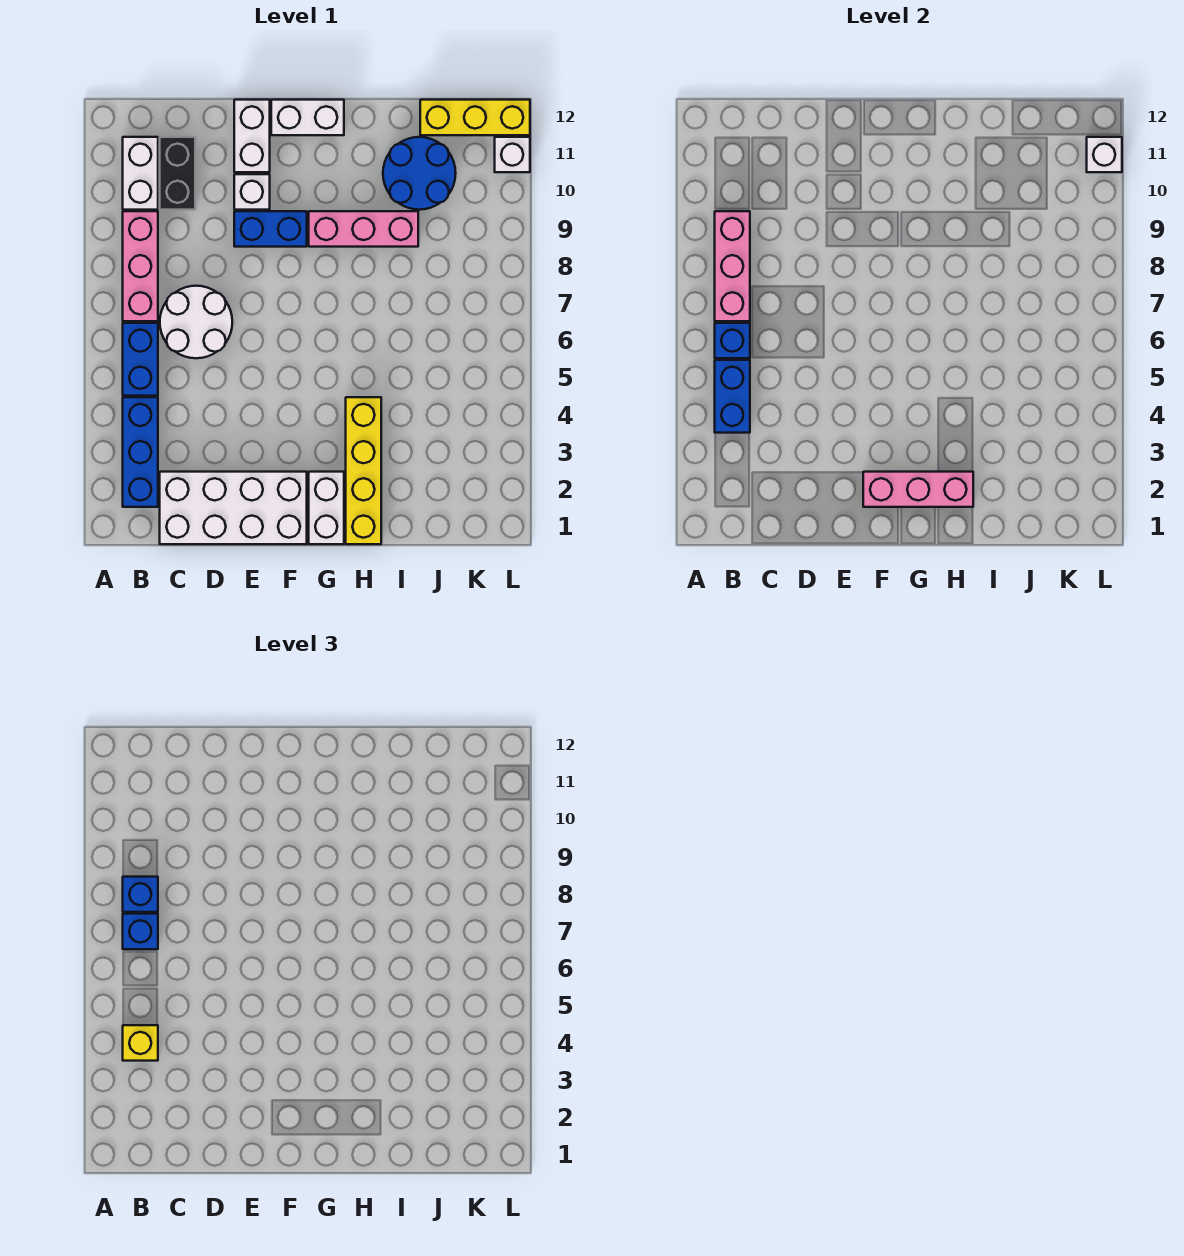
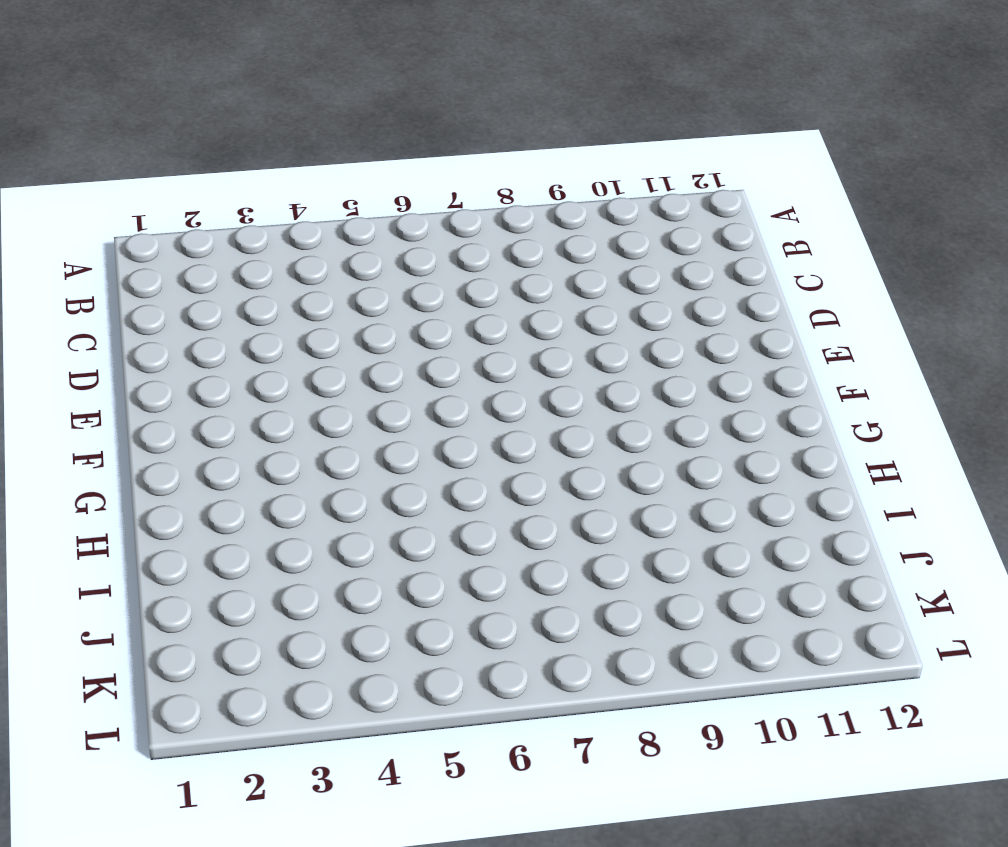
none -> blue brick B2:B4 level 1
none -> blue brick B5:B6 level 1
none -> pink brick B7:B9 level 1

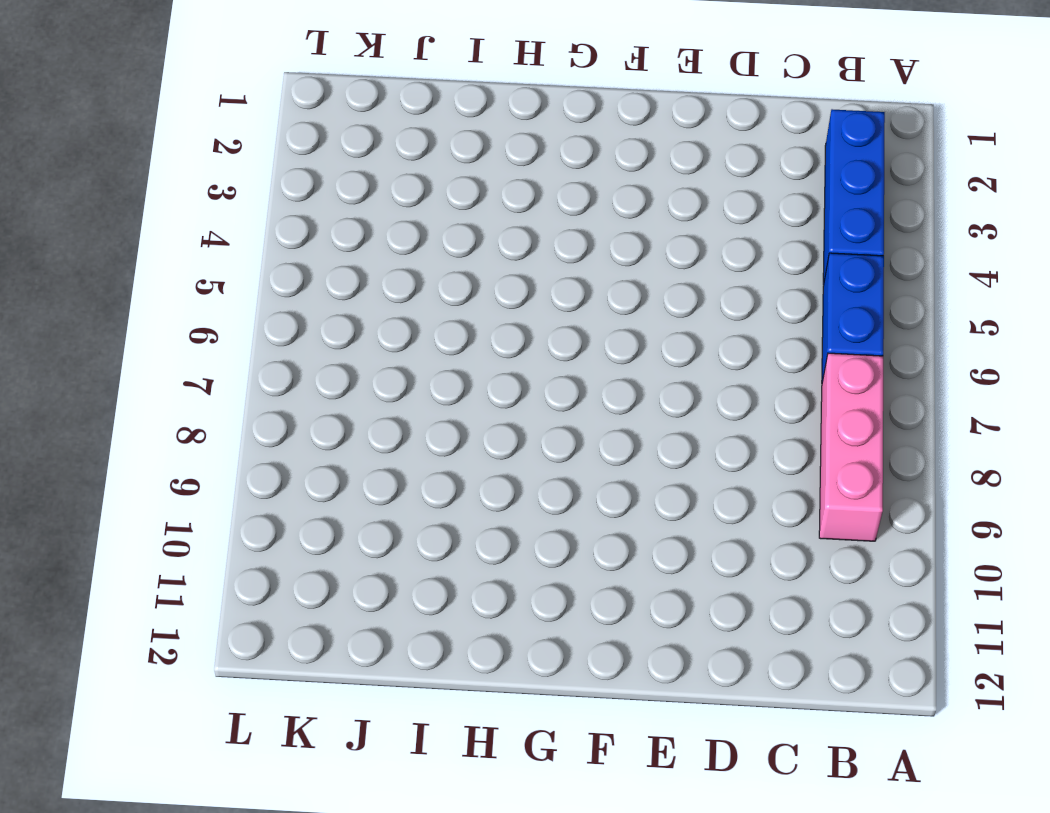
none -> white brick B10:B11 level 1
none -> white brick C1:F2 level 1
none -> white round brick C6:D7 level 1

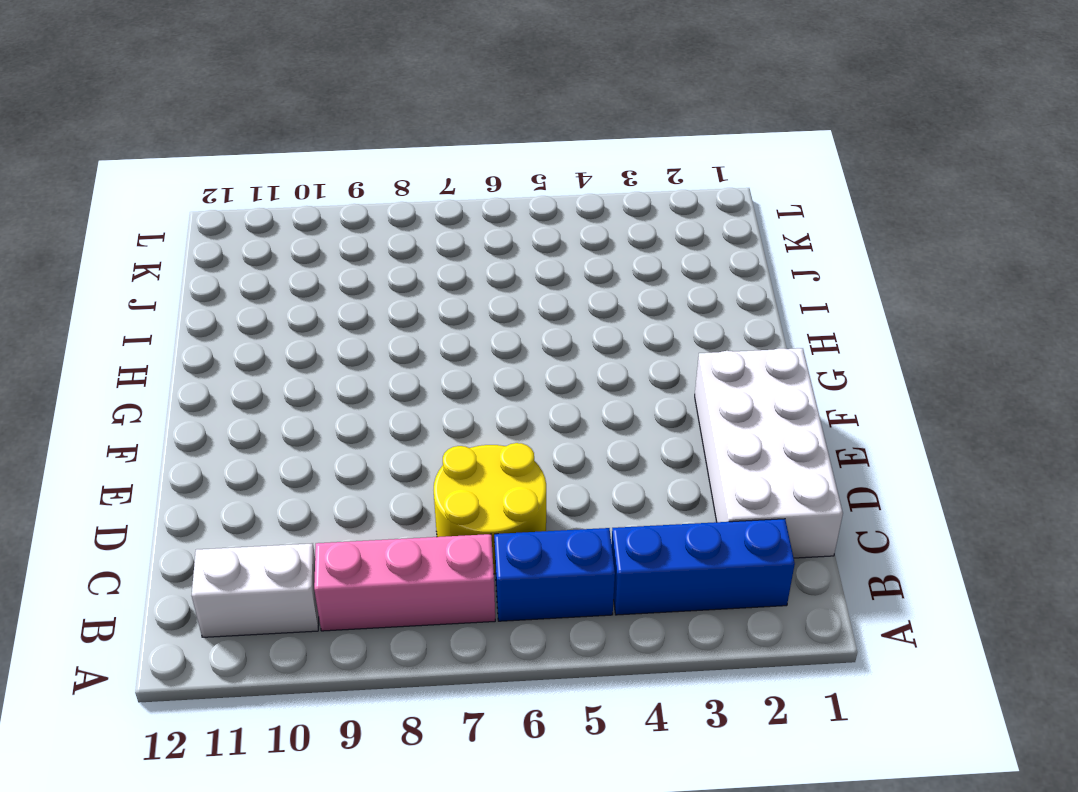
yellow round brick C6:D7 level 1 -> white round brick C6:D7 level 1
none -> black brick C10:C11 level 1
none -> blue brick E9:F9 level 1
none -> white brick E10 level 1

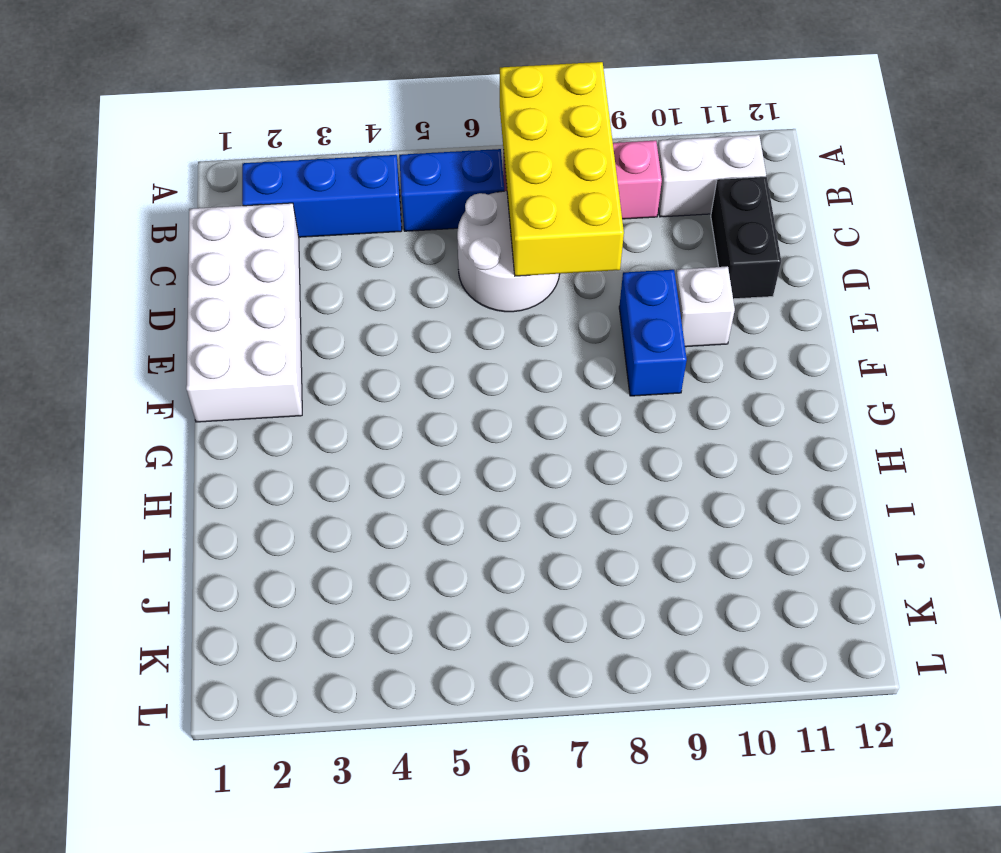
yellow brick A7:D8 level 2 -> pink brick B7:B9 level 2
black brick C11:D11 level 1 -> black brick C10:C11 level 1
none -> white brick E11:E12 level 1
none -> white brick F12:G12 level 1
none -> white brick G1:G2 level 1

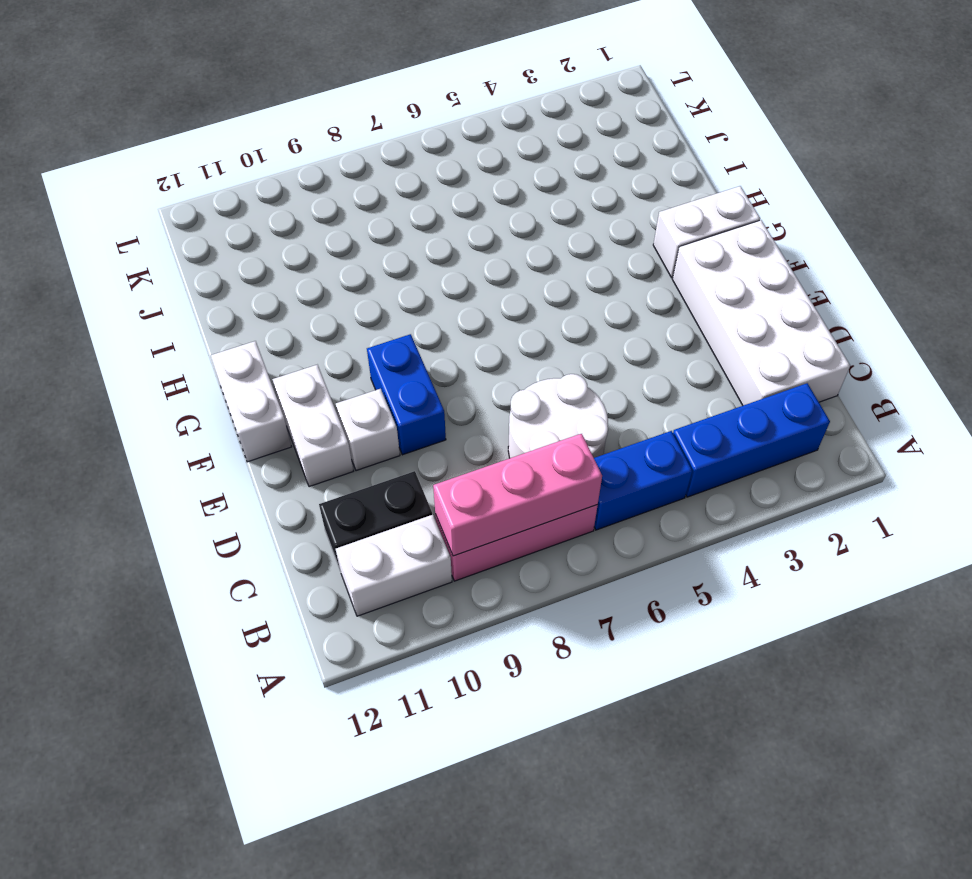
white brick E11:F11 level 1 -> white brick E11:E12 level 1
none -> pink brick G9:I9 level 1
none -> yellow brick H1:H4 level 1
none -> blue round brick I10:J11 level 1

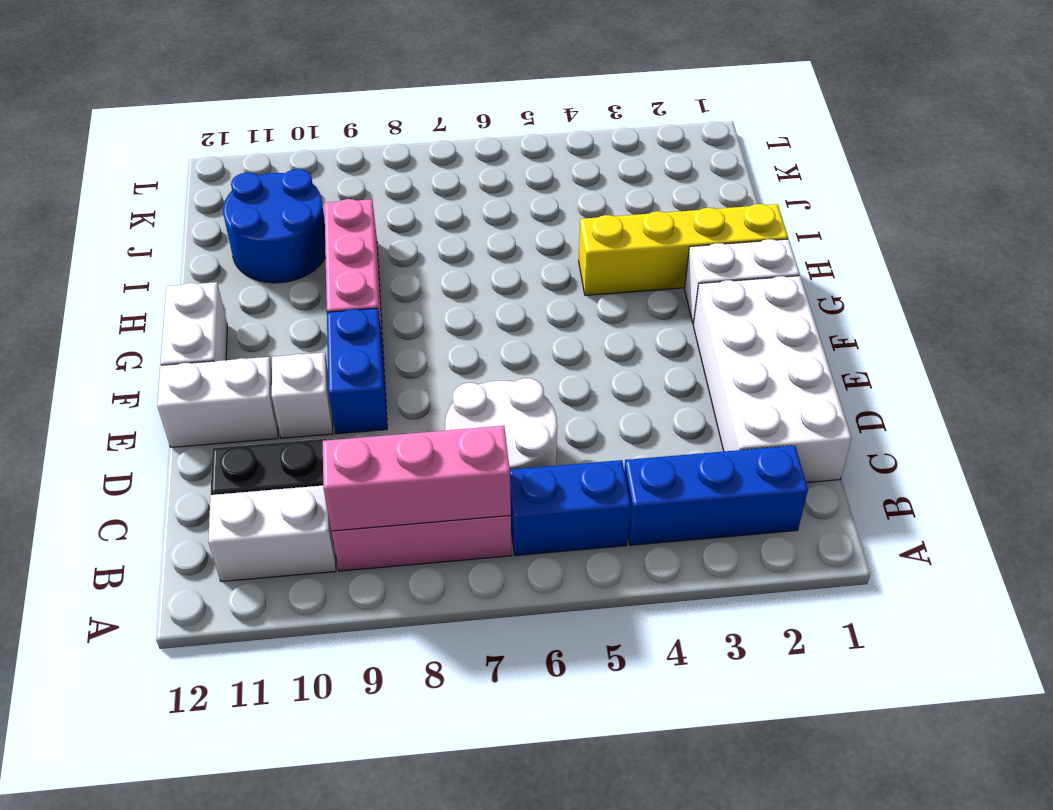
none -> yellow brick J12:L12 level 1
none -> white brick L11 level 1
none -> blue brick B4:B5 level 2

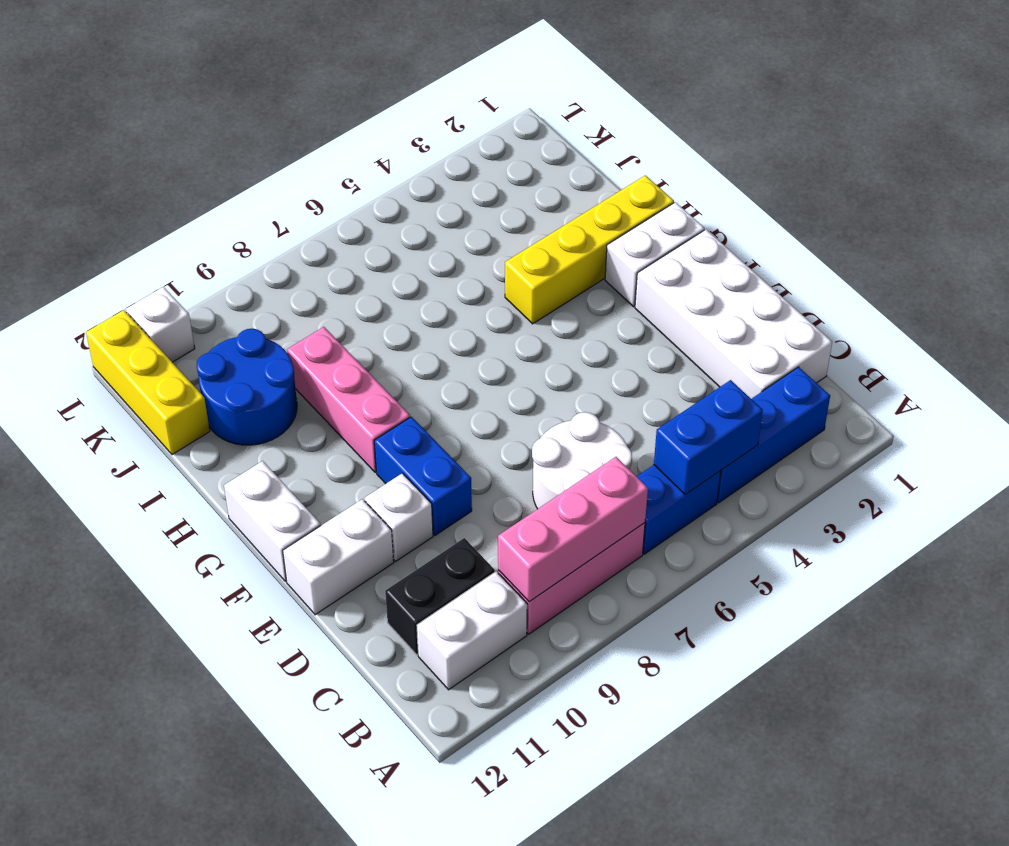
none -> blue brick B6 level 2
none -> pink brick F2:H2 level 2
none -> white brick L11 level 2

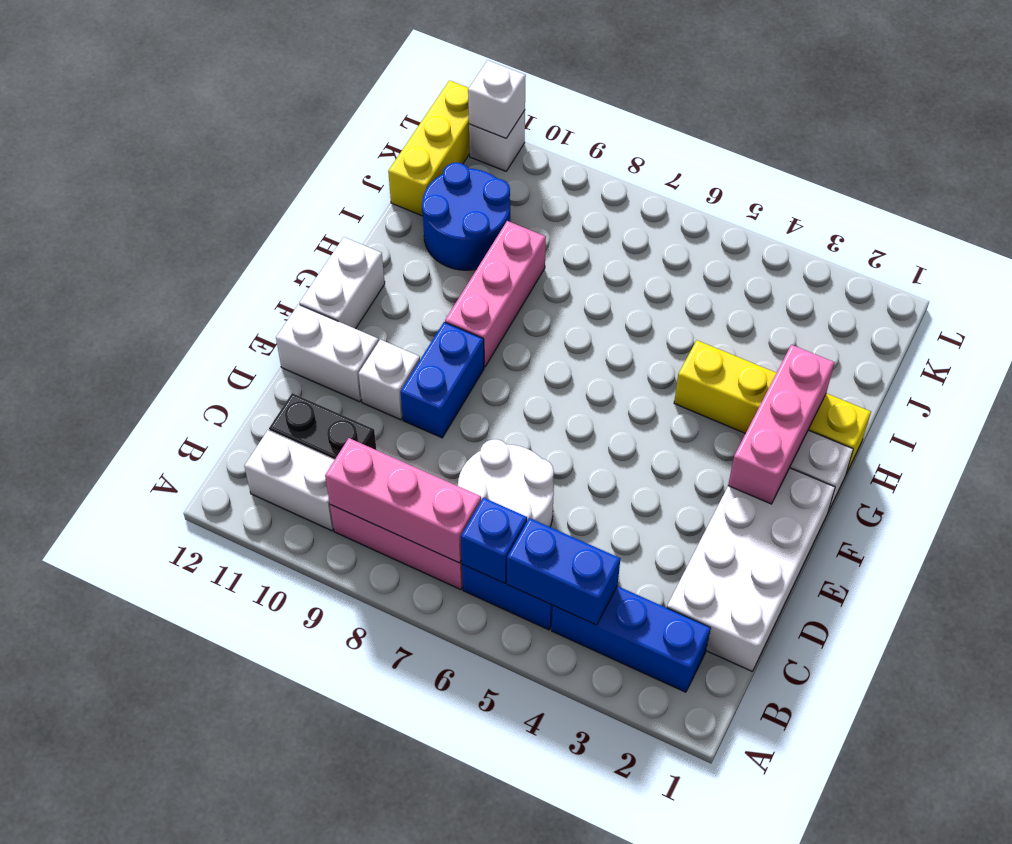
none -> yellow brick B4 level 3
none -> blue brick B7 level 3
none -> blue brick B8 level 3

